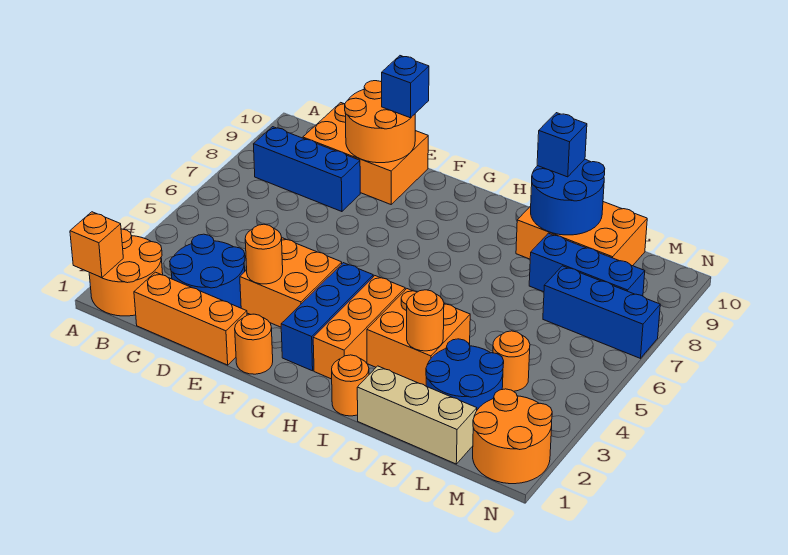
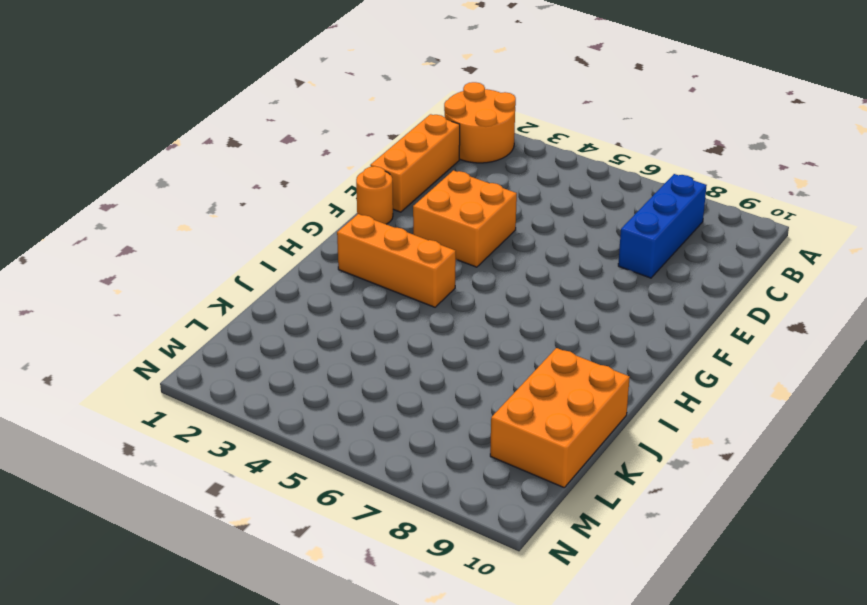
none -> blue round brick C2:D3 level 1
none -> orange brick C9:E10 level 1
none -> blue brick G2:G4 level 1

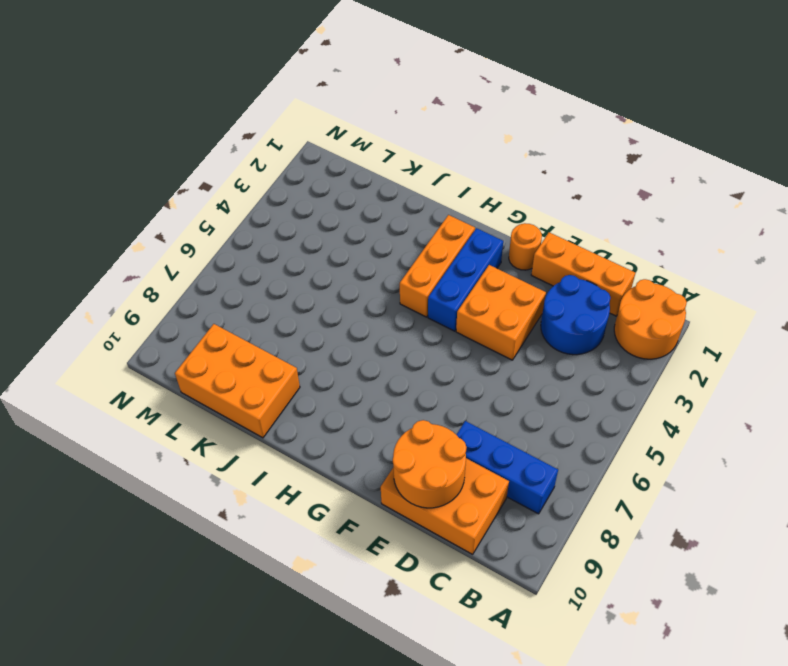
none -> orange round brick I1 level 1
none -> orange brick I3:J4 level 1
none -> tan brick J1:L1 level 1

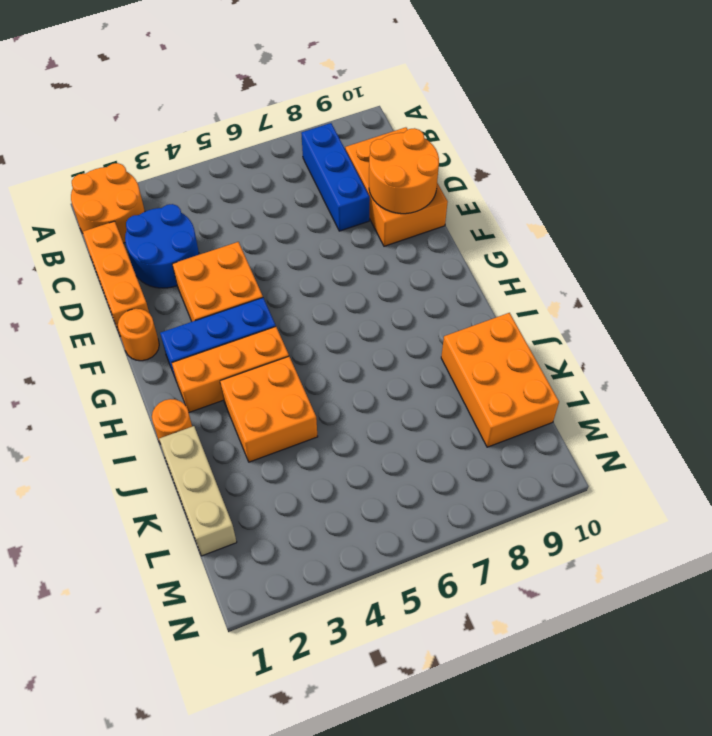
none -> blue round brick K2:L3 level 1
none -> blue brick K8:M8 level 1
none -> orange round brick L4 level 1

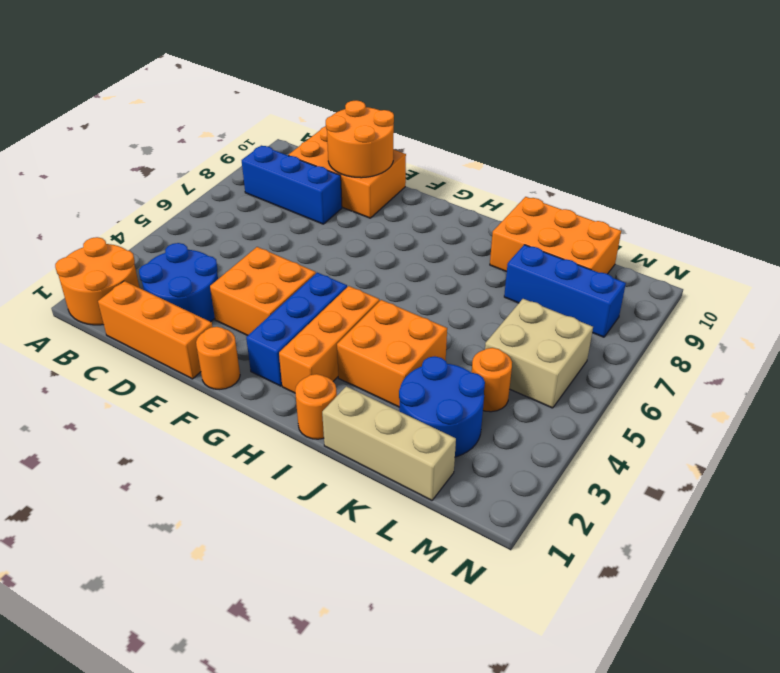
tan brick L5:M6 level 1 -> none
none -> blue brick L7:N7 level 1
none -> orange round brick M1:N2 level 1
none -> orange brick A1 level 2

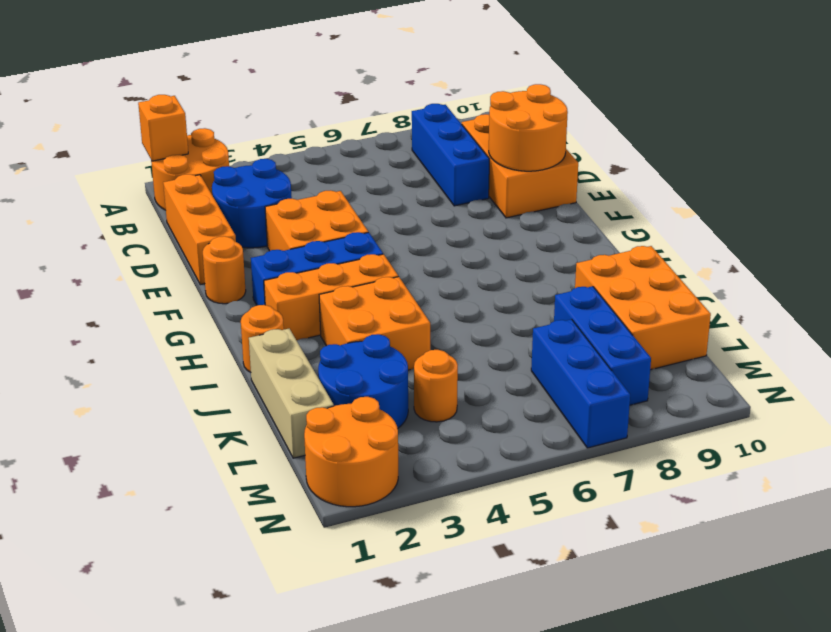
none -> orange round brick E3 level 2
none -> orange round brick J3 level 2
none -> blue round brick J9:K10 level 2

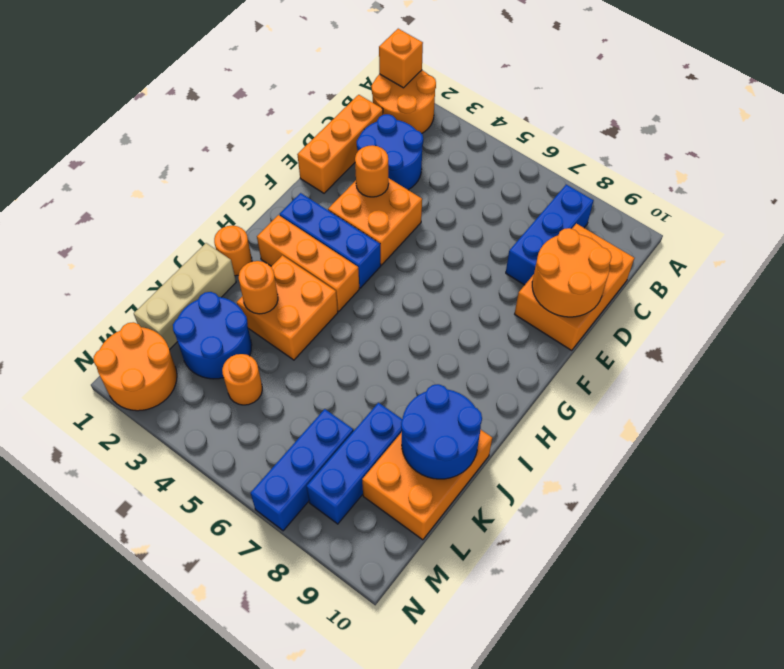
none -> orange round brick F1 level 1
none -> blue brick E10 level 3
none -> blue brick J10 level 3

